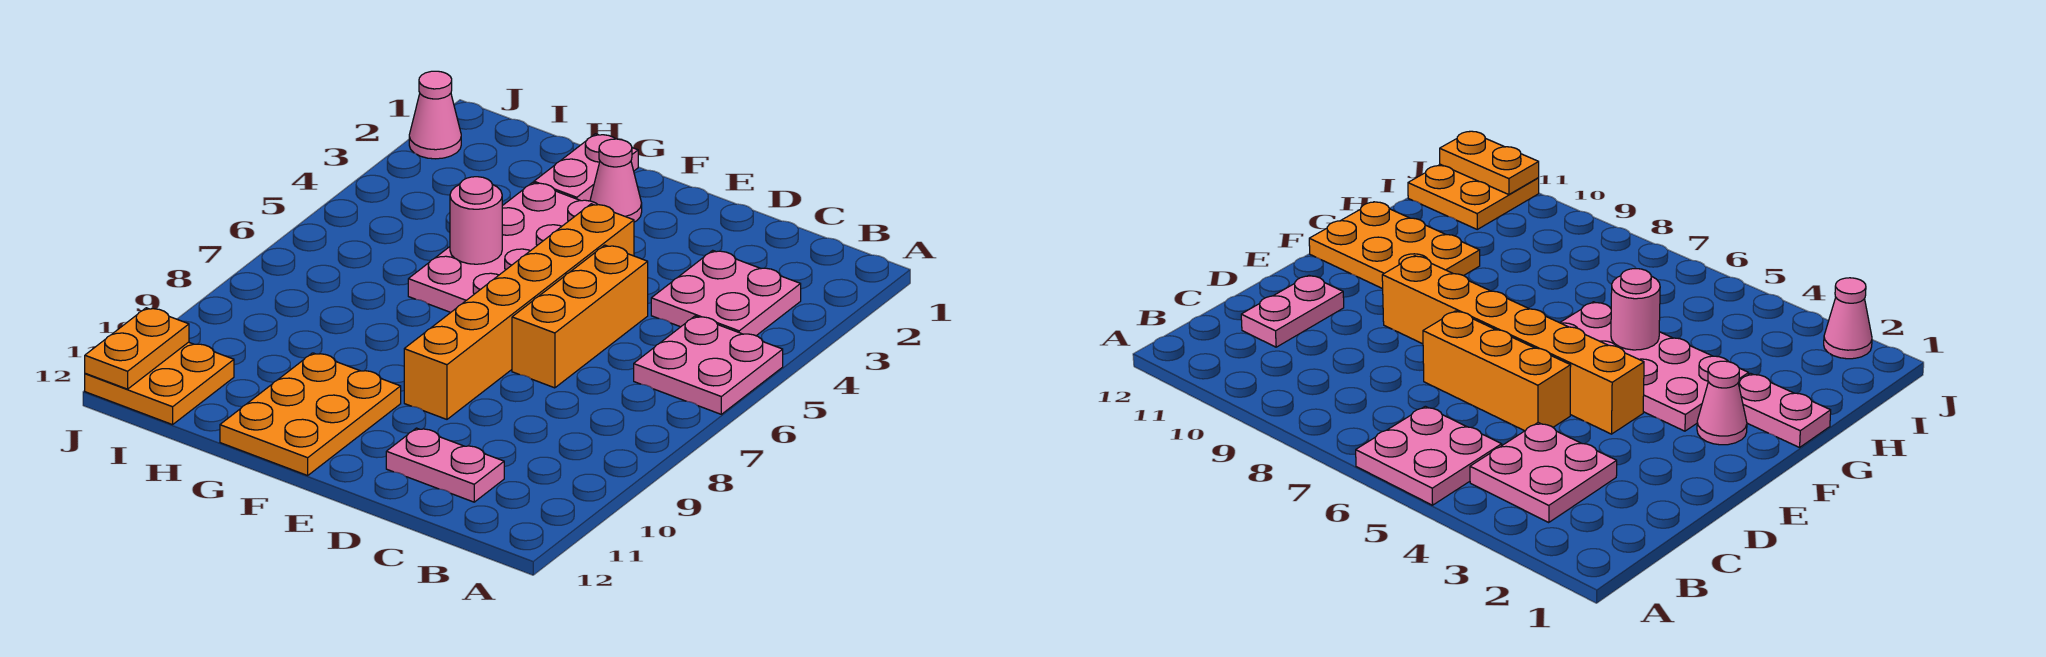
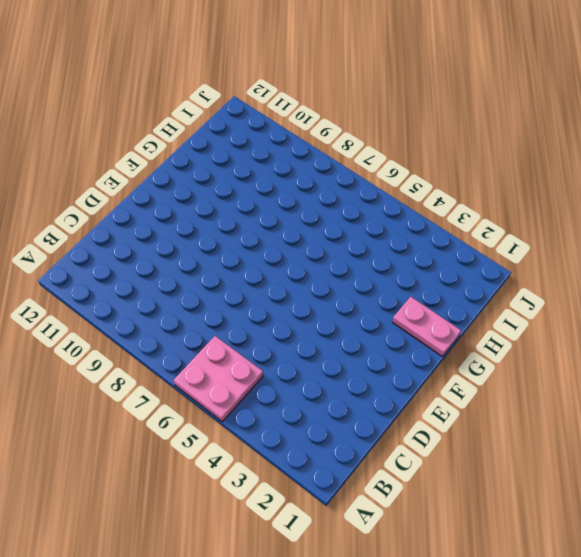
none -> pink plate B3:C4 level 1
none -> pink plate C11:D11 level 1
none -> orange brick D5:D7 level 1

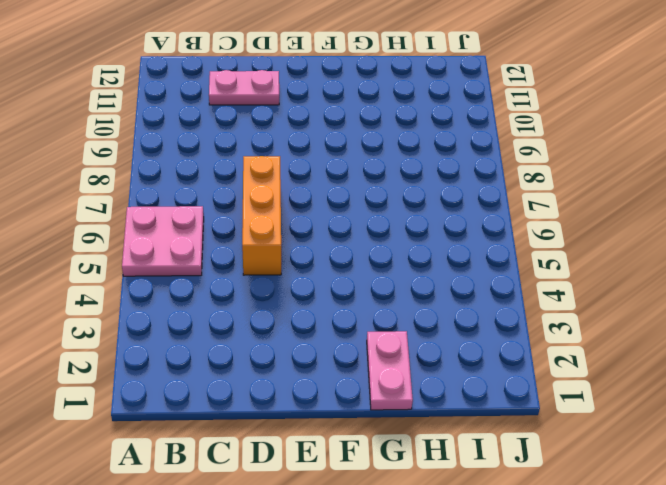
none -> pink plate B3:C4 level 1
none -> orange brick E4:E9 level 1
none -> pink cone F2 level 1

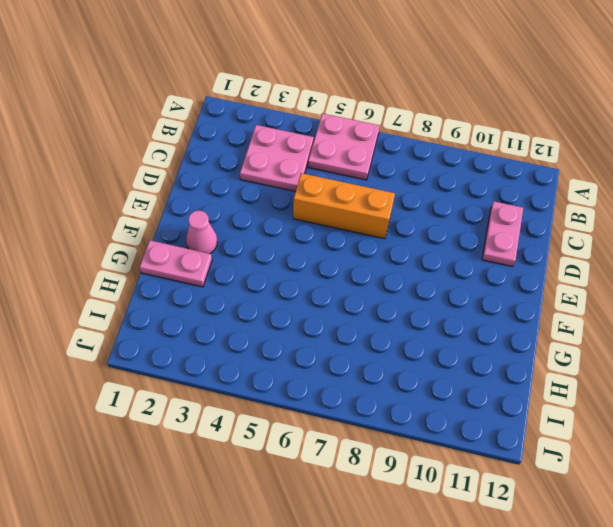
none -> orange brick E4:E9 level 1
none -> pink plate F3:G6 level 1
none -> orange plate F10:G12 level 1

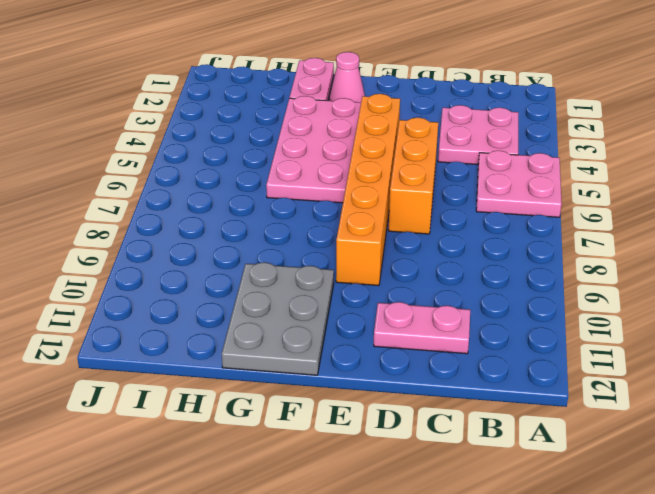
grey plate F10:G12 level 1 -> orange plate F10:G12 level 1
none -> orange plate I11:J12 level 1
none -> pink cone J2 level 1
none -> pink round brick G5 level 2

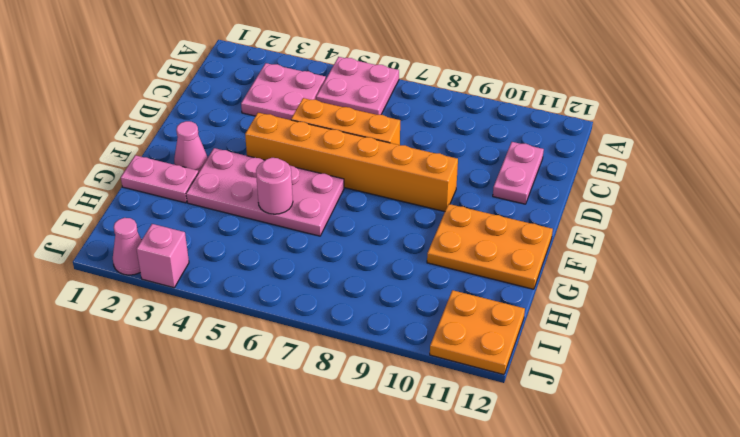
pink brick J3 level 1 -> none
none -> orange plate J11:J12 level 2

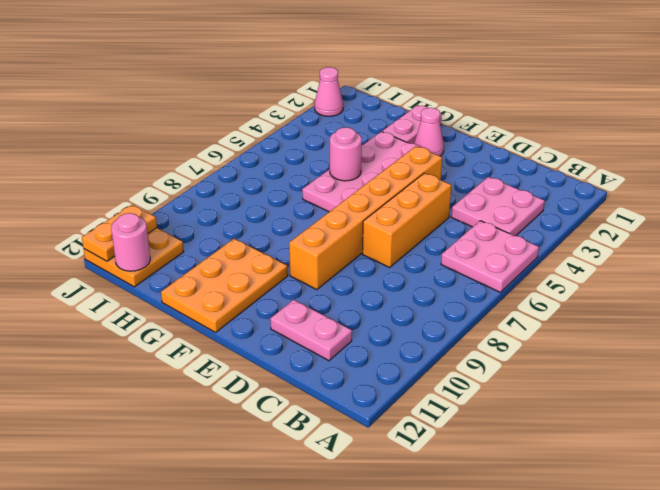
pink round brick I12 level 2 -> none

